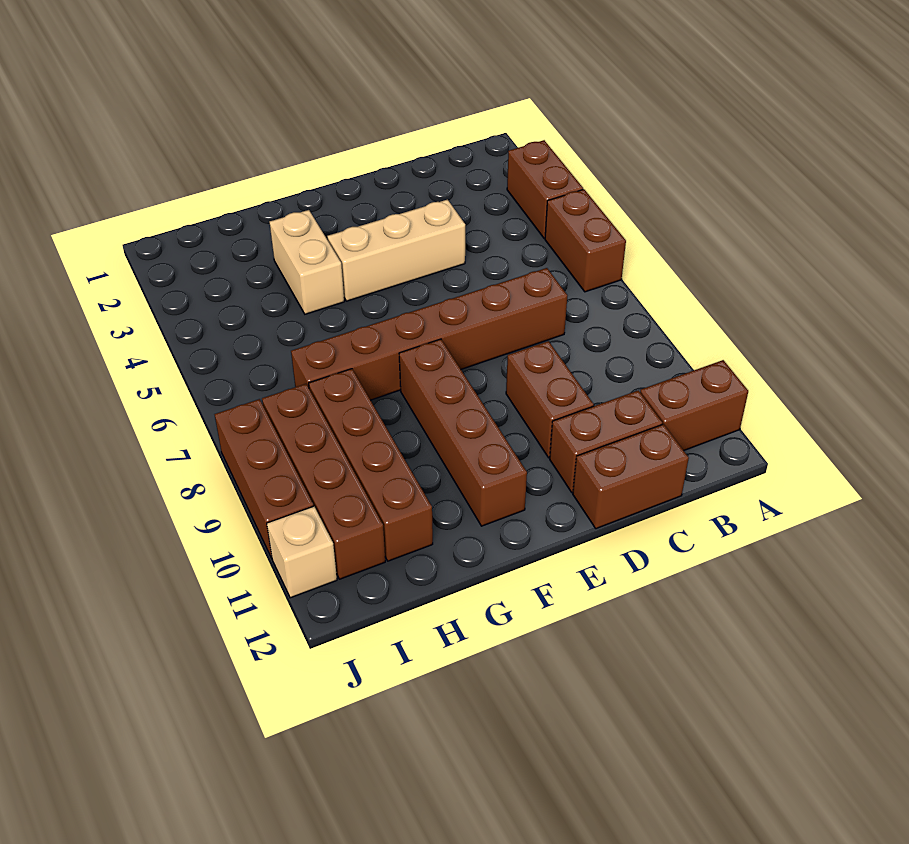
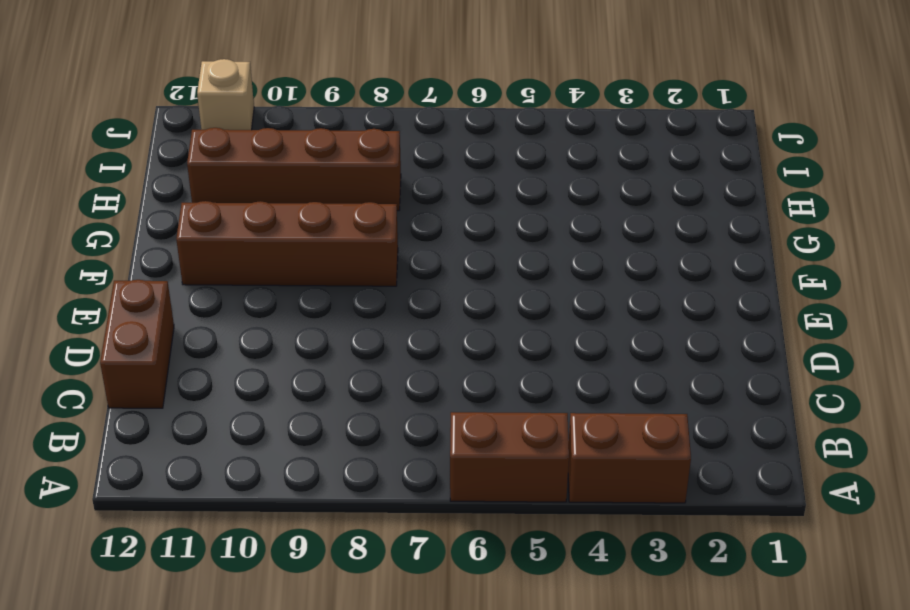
none -> brown brick A11:B11 level 1
none -> brown brick C7:H7 level 1
none -> brown brick C11:D11 level 1

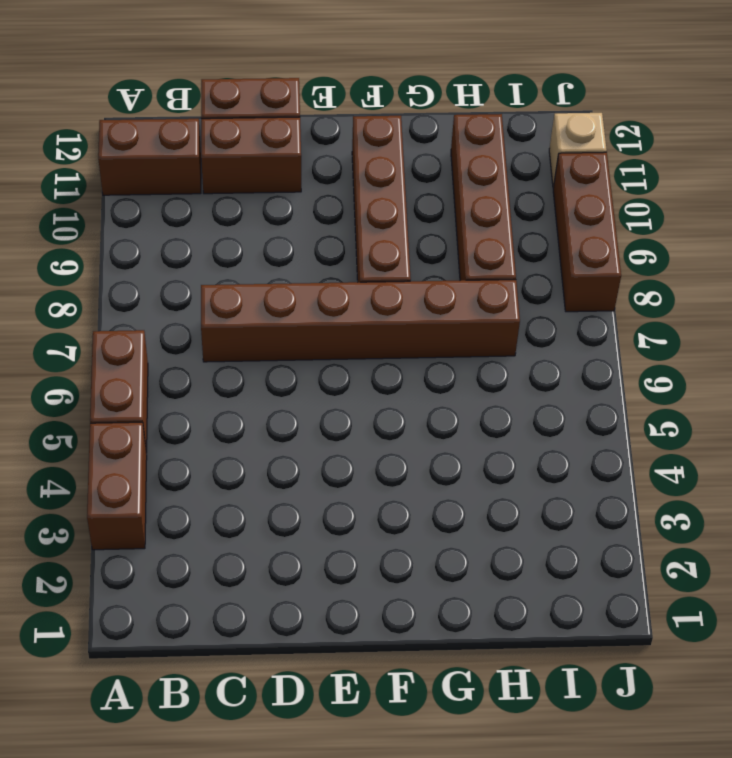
none -> tan brick D4:F4 level 1
none -> brown brick D9:D10 level 1
none -> tan brick G3:G4 level 1

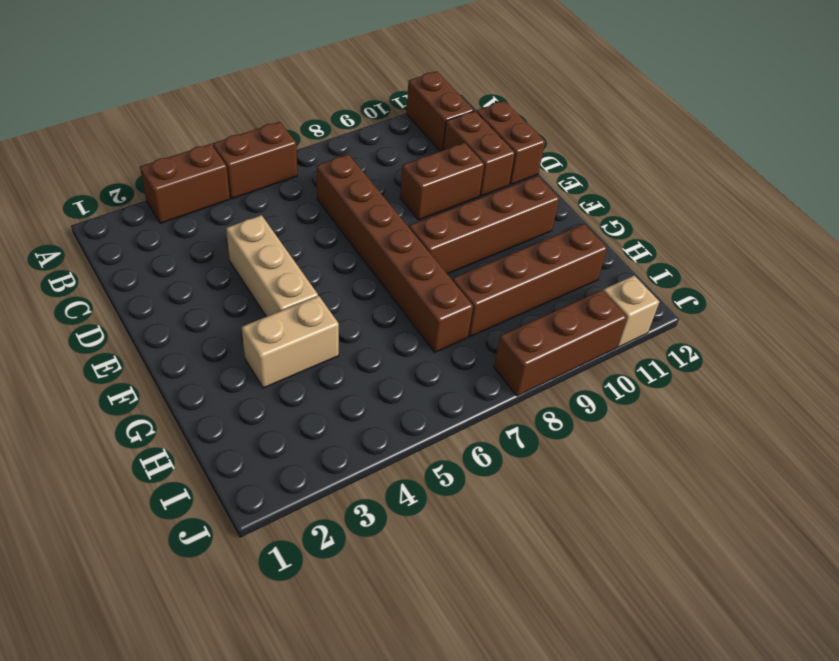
none -> brown brick I8:I11 level 1

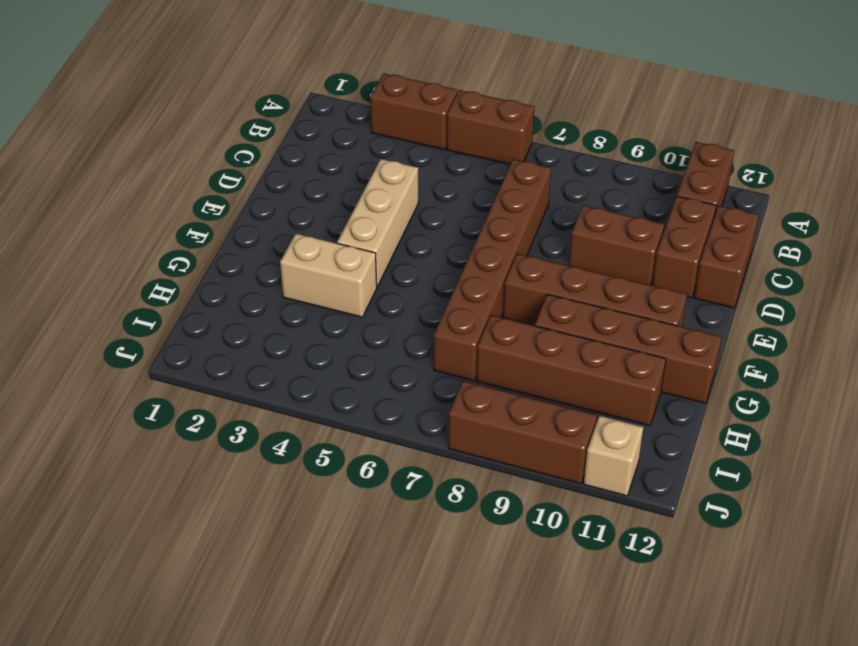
brown brick G9:G12 level 1 -> brown brick I8:I11 level 1

